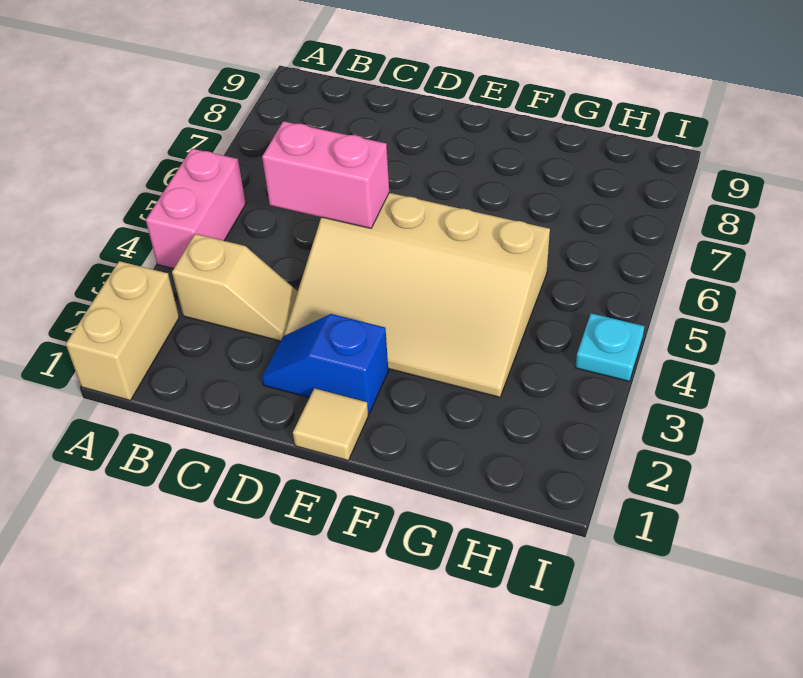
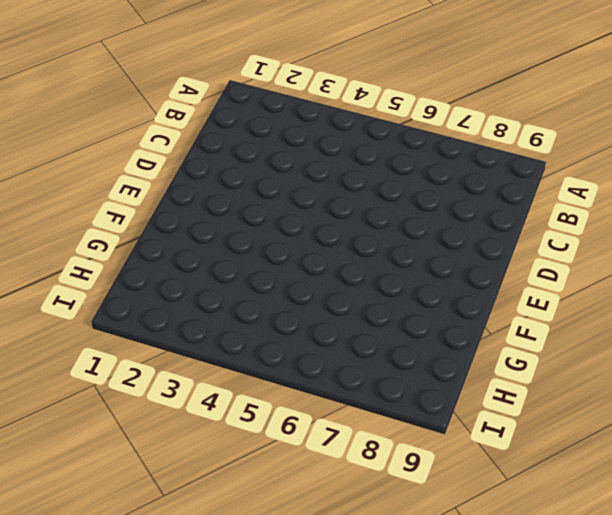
none -> tan brick A1:A2 level 1
none -> pink brick A4:A5 level 1

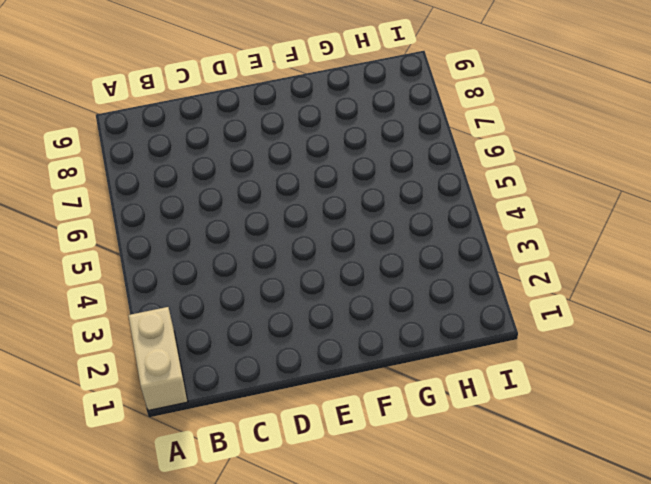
none -> pink brick A4:A5 level 1
none -> tan slope B3:C3 level 1 top B

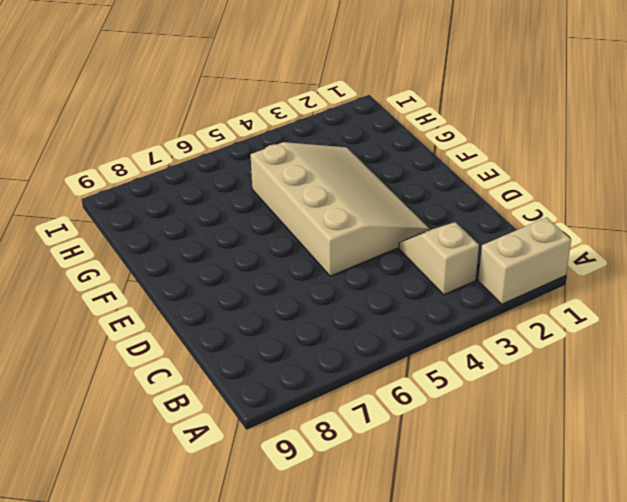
none -> pink brick A4:A5 level 1
none -> blue slope D2:E2 level 1 top E

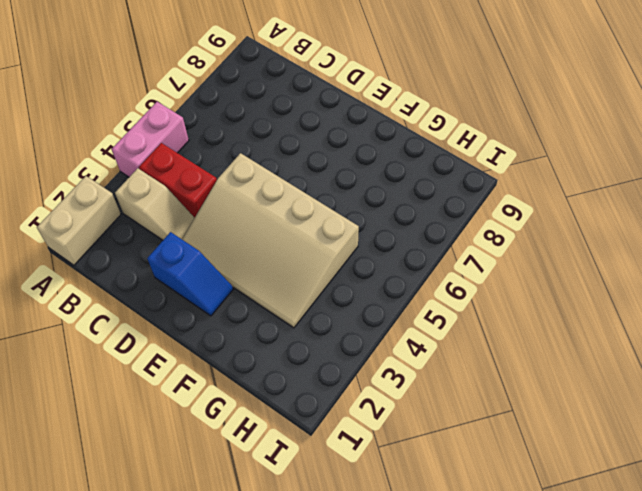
red brick B4:C4 level 1 -> none
blue slope D2:E2 level 1 top D -> blue slope D2:E2 level 1 top E
none -> tan tile E1 level 1
none -> cyan plate I4 level 1

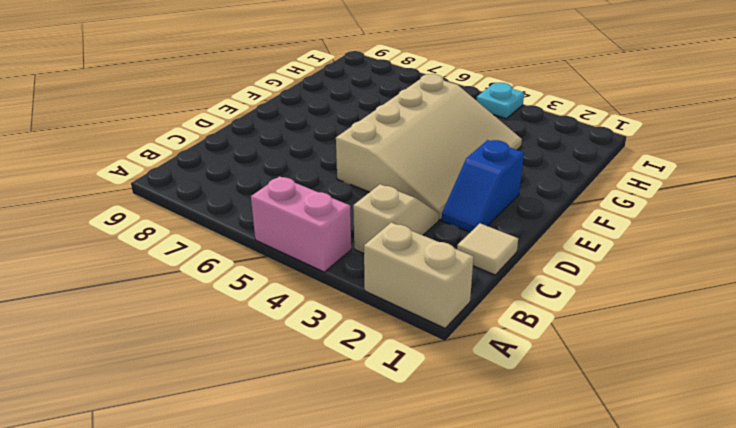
tan tile C1 level 1 -> tan tile E1 level 1
none -> pink brick C5:D5 level 2

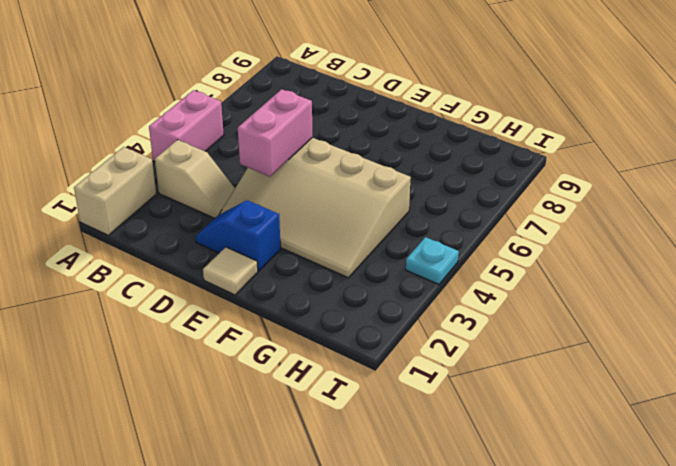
pink brick D4:D5 level 2 -> pink brick C5:D5 level 2

